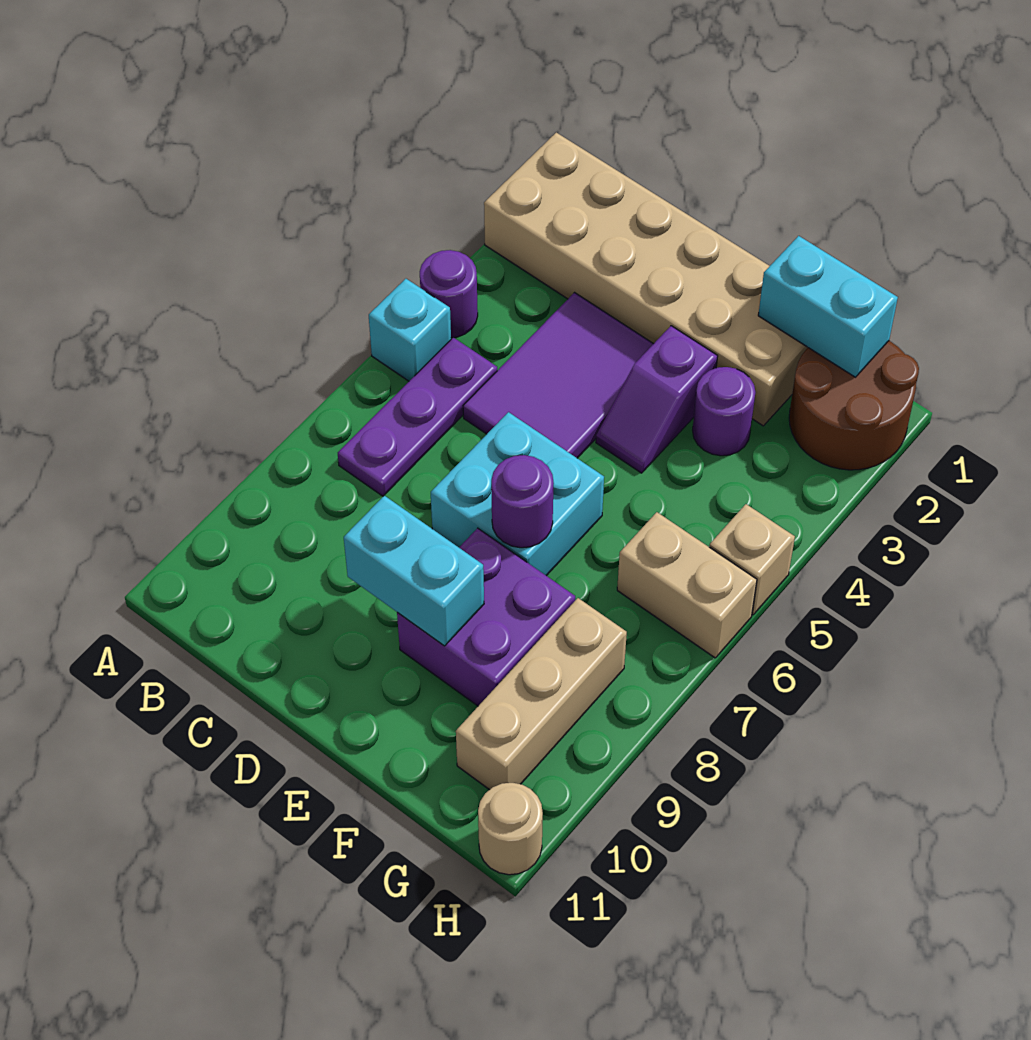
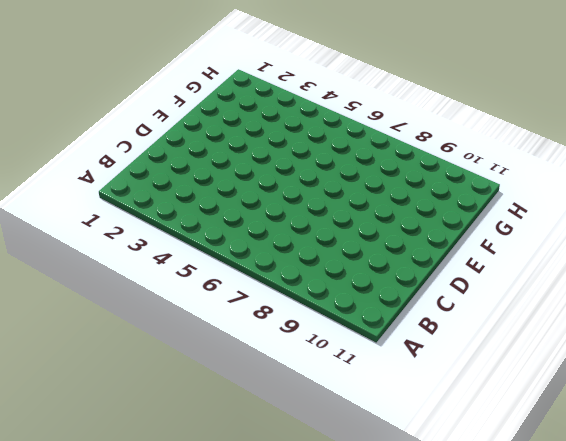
none -> tan brick A1:F2 level 1
none -> purple round brick A4 level 1
none -> cyan brick A5 level 1

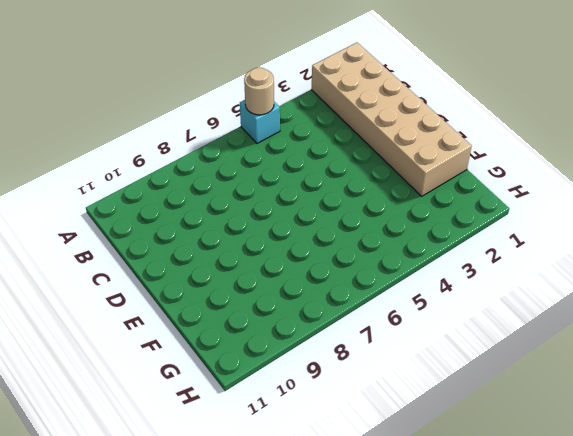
tan round brick A5 level 2 -> tan round brick H11 level 1
none -> purple round brick A4 level 1
none -> purple plate B5:B7 level 1
none -> purple tile C3:D5 level 1

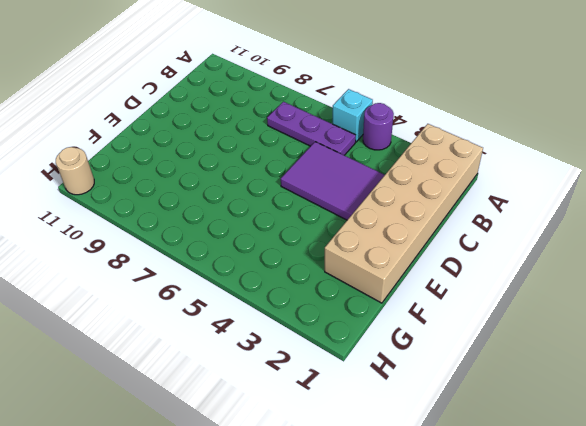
none -> cyan brick D6:E7 level 1
none -> purple slope E3:E4 level 1 top 3
none -> purple brick E8:F9 level 1

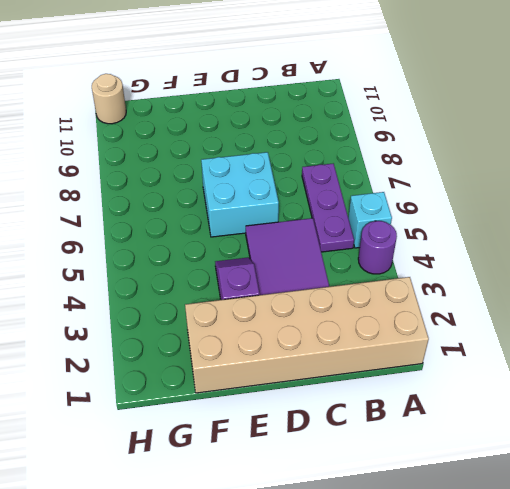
none -> purple brick E8:F9 level 1
none -> purple round brick F3 level 1
none -> brown round brick G1:H2 level 1

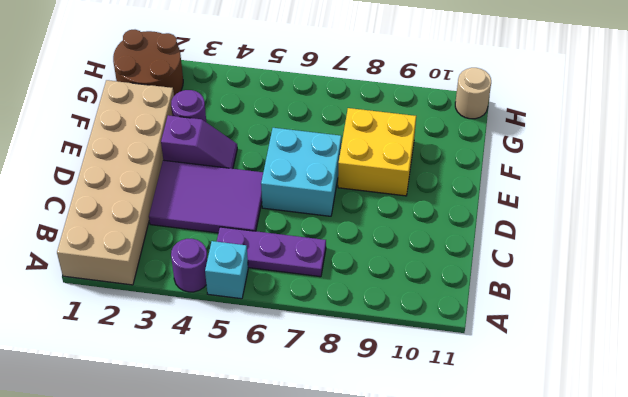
yellow brick E8:F9 level 1 -> purple brick E8:F9 level 1
none -> tan brick G6:H6 level 1
none -> tan brick G8:G10 level 1
none -> tan brick H5 level 1

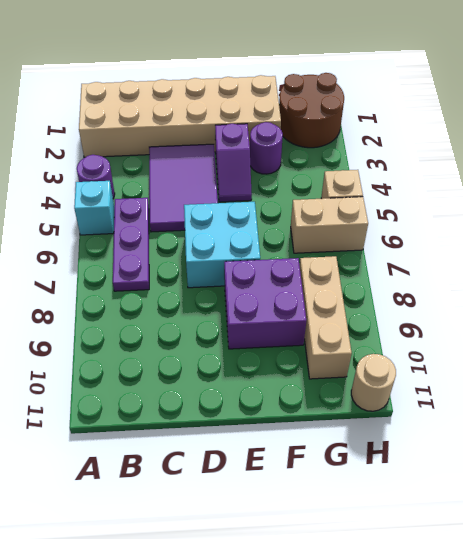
none -> cyan brick D9:E9 level 2
none -> purple round brick E7 level 2
none -> cyan brick F1:G1 level 2

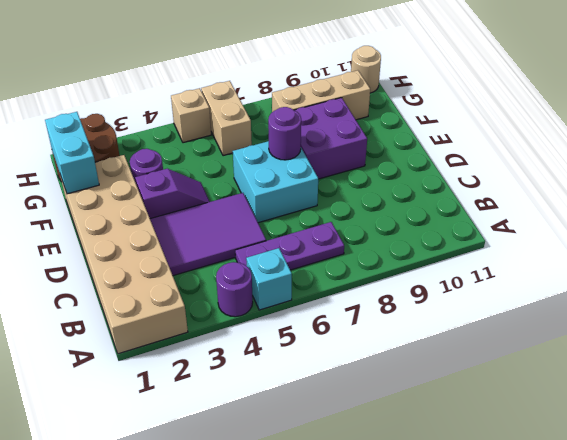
none -> cyan brick D9:E9 level 2

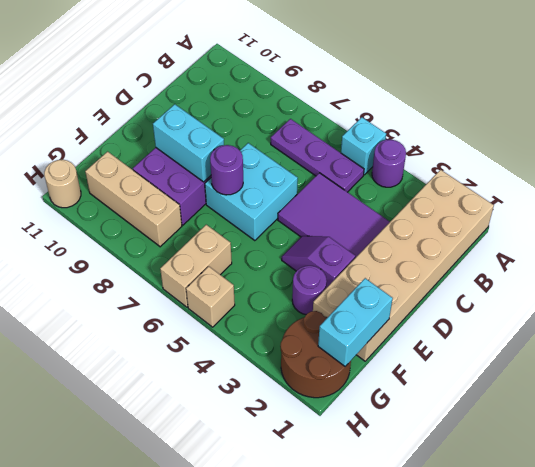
cyan brick E8:E9 level 2 -> cyan brick D9:E9 level 2

